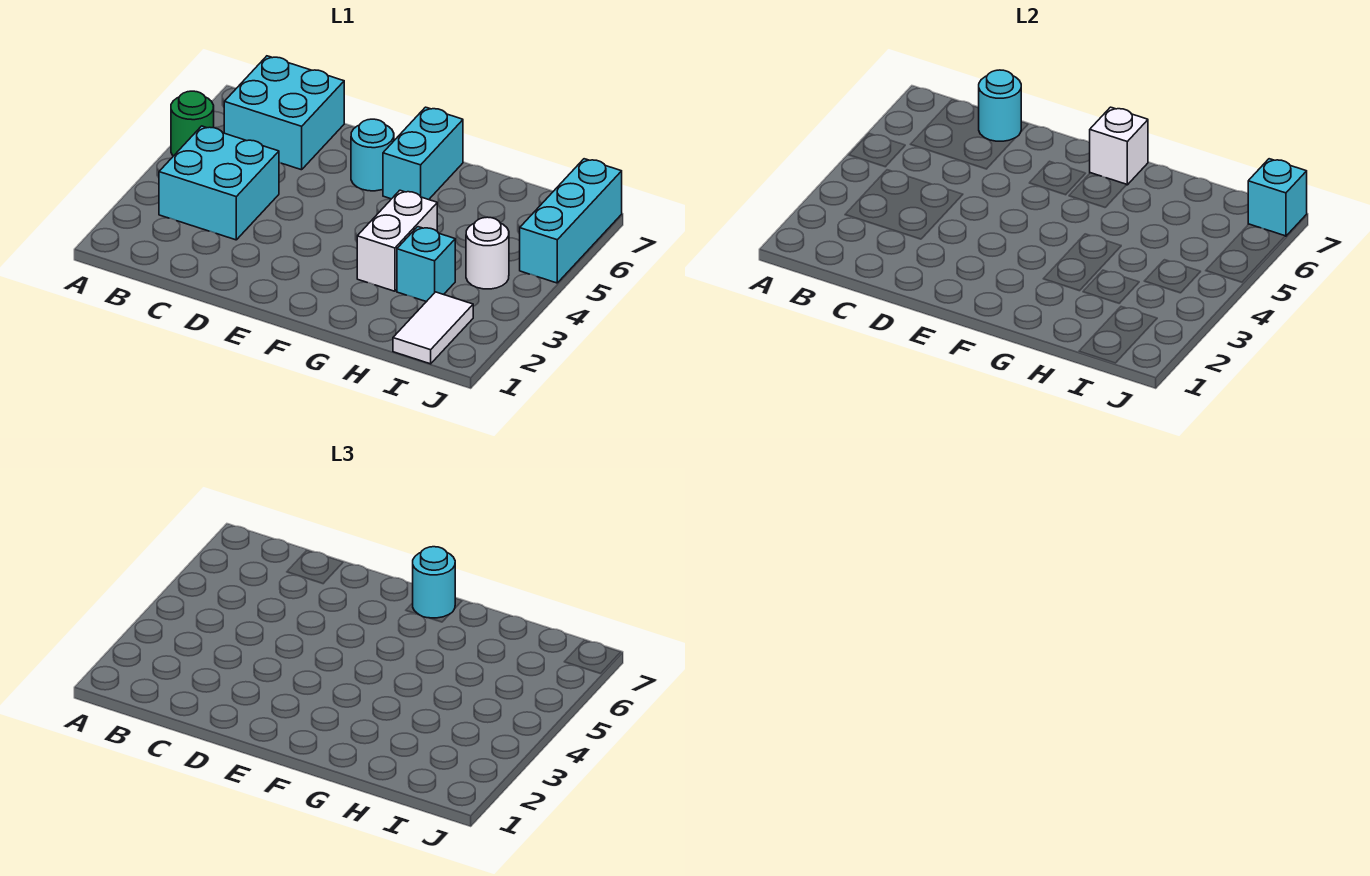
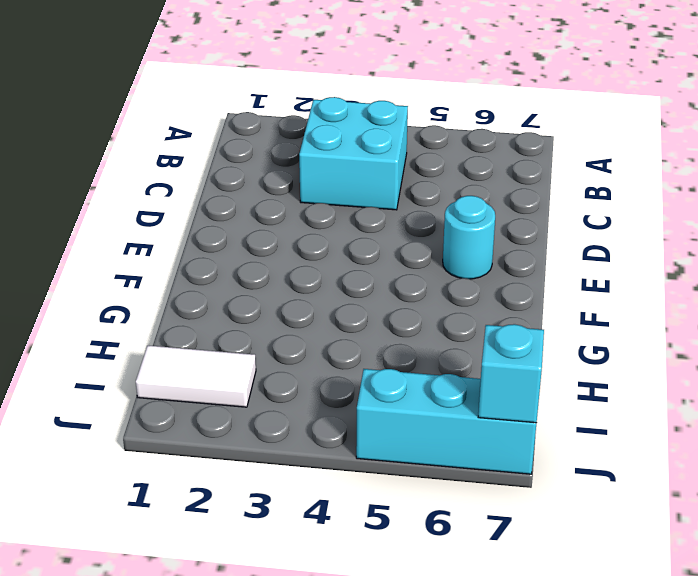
none -> green round brick A5 level 1
none -> cyan brick B6:C7 level 1
none -> cyan brick F6:F7 level 1

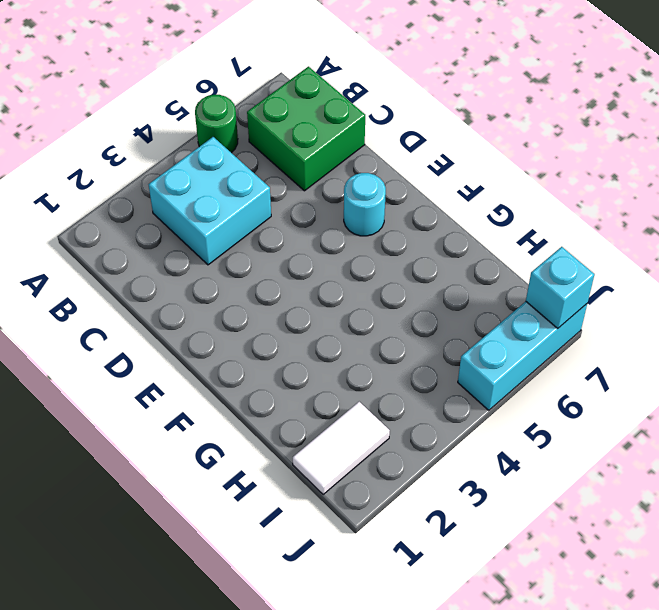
green brick B6:C7 level 1 -> cyan brick B6:C7 level 1
none -> cyan brick F6:F7 level 1
none -> white brick G3:G4 level 1
none -> cyan brick H3 level 1

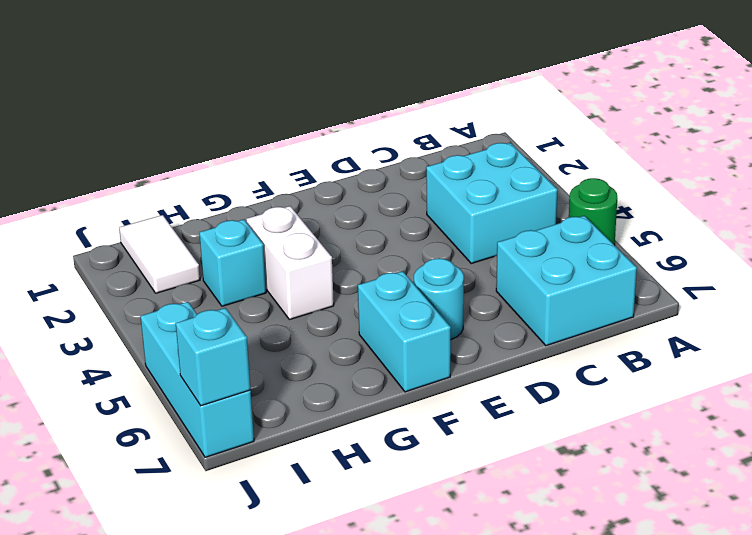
none -> white round brick I4 level 1
none -> cyan round brick C7 level 2
none -> white brick F7 level 2

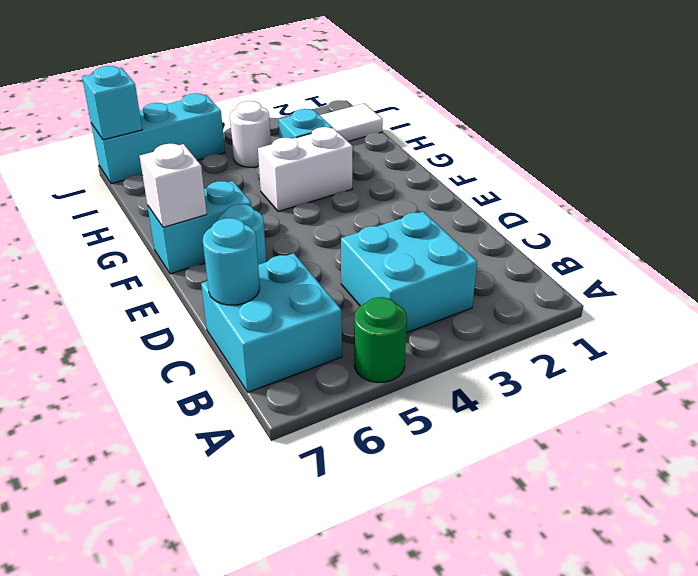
none -> cyan round brick F7 level 3

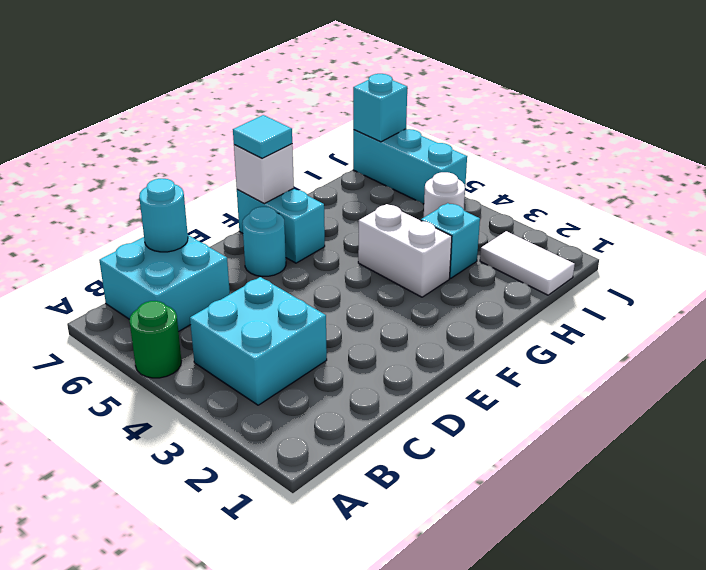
cyan tile F7 level 3 -> cyan round brick F7 level 3

